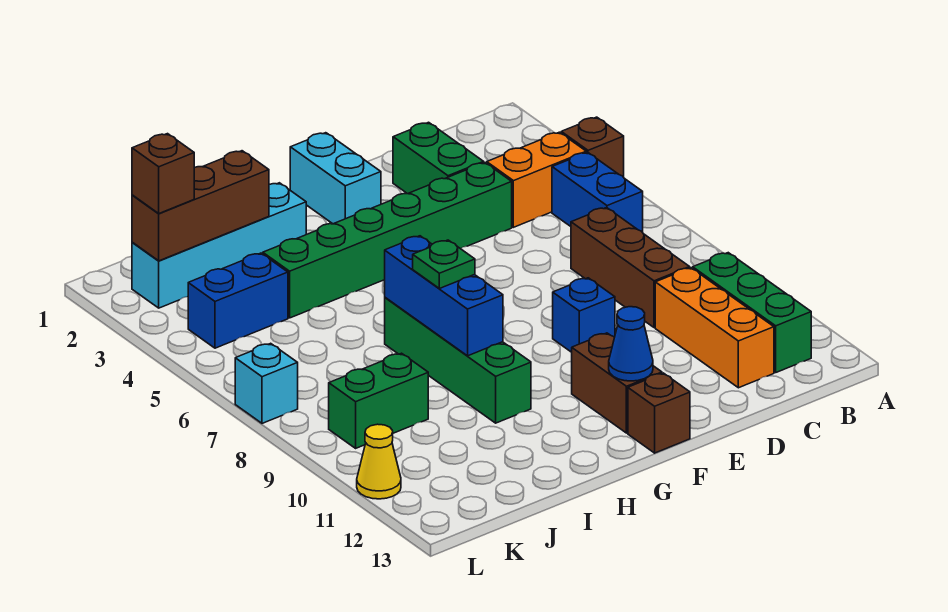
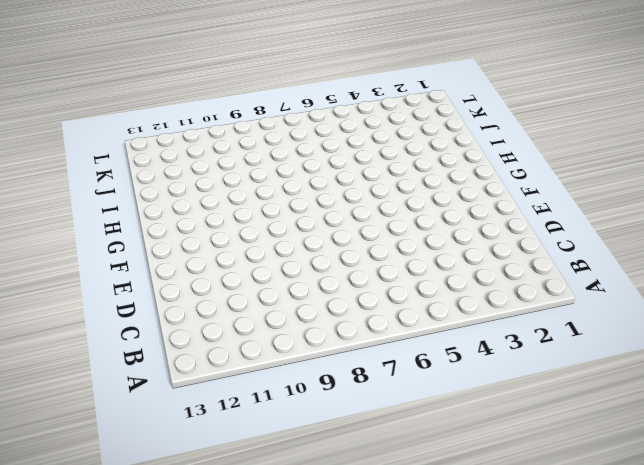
none -> brown brick A4 level 1
none -> orange brick B4:C4 level 1
none -> blue brick B5:B6 level 1

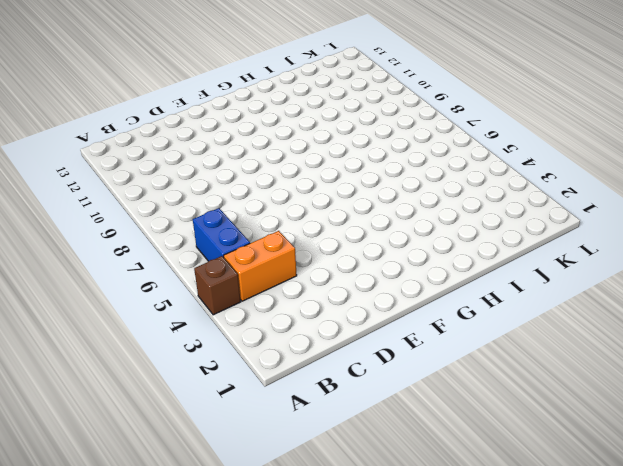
none -> green brick B10:B12 level 1
none -> brown brick C7:C9 level 1
none -> orange brick C10:C12 level 1

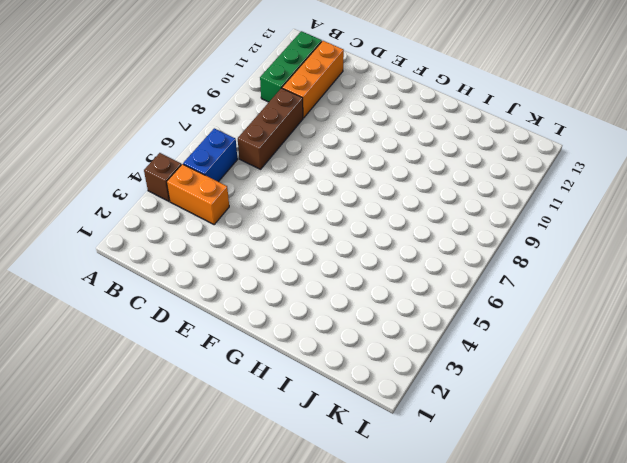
none -> green brick D2:D3 level 1
none -> green brick D4:I4 level 1
none -> blue brick E9 level 1

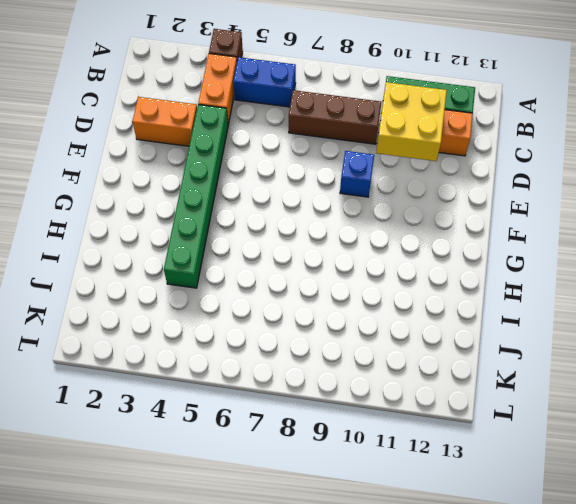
yellow brick C10:D11 level 2 -> none
orange brick D2:D3 level 1 -> green brick D2:D3 level 1
none -> cyan brick F1:F2 level 1
none -> brown brick F11:F12 level 1
none -> brown brick F13 level 1

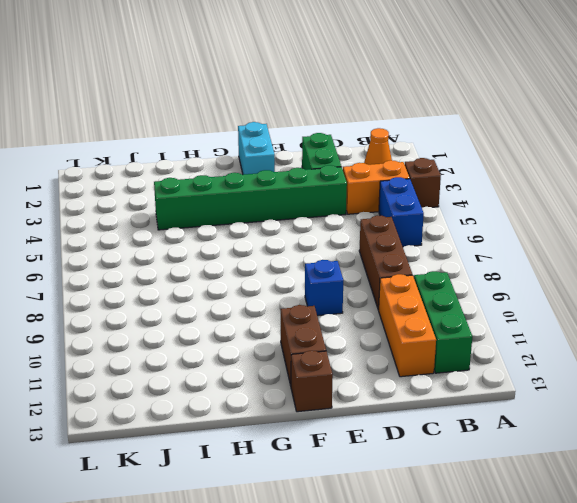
orange cone B2 level 1 -> none
none -> cyan brick H2:K2 level 1
none -> green brick H7:H10 level 1
none -> blue brick J4:K4 level 1

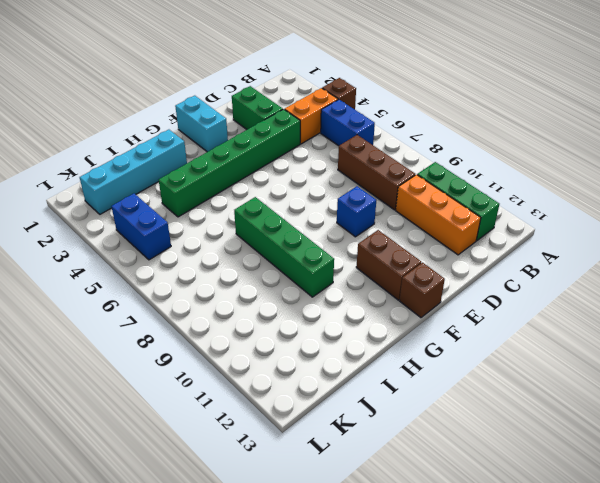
blue brick K4:K5 level 1 -> blue brick J4:K4 level 1
none -> green brick J9:K9 level 1
none -> cyan brick L7 level 1
none -> yellow cone L11 level 1

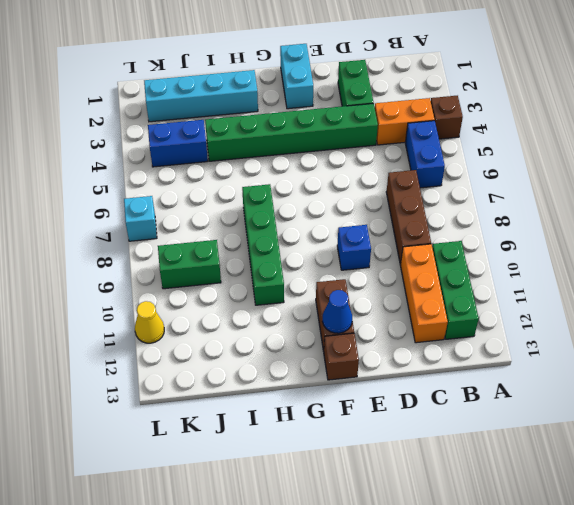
none -> blue brick H7:H9 level 2
none -> brown brick I2:K2 level 2
none -> green plate H8 level 3

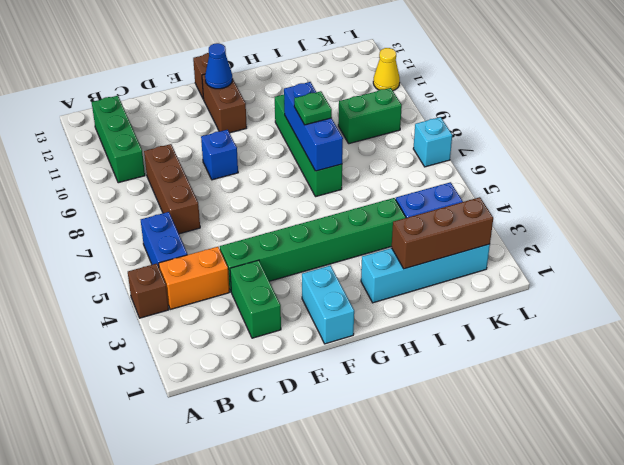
none -> orange brick C10:C12 level 1
none -> brown brick K2 level 3

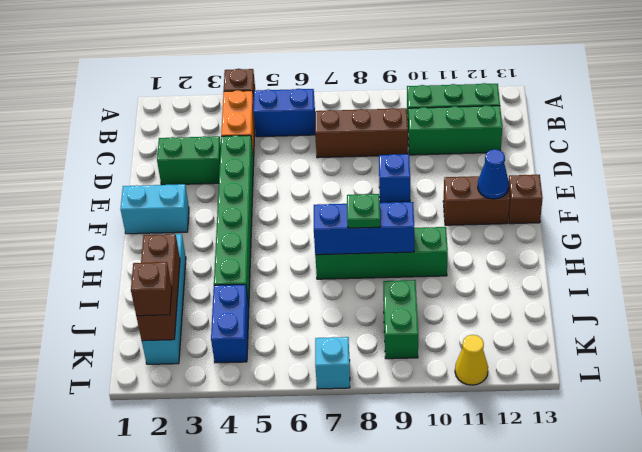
green brick C10:C12 level 1 -> orange brick C10:C12 level 1

